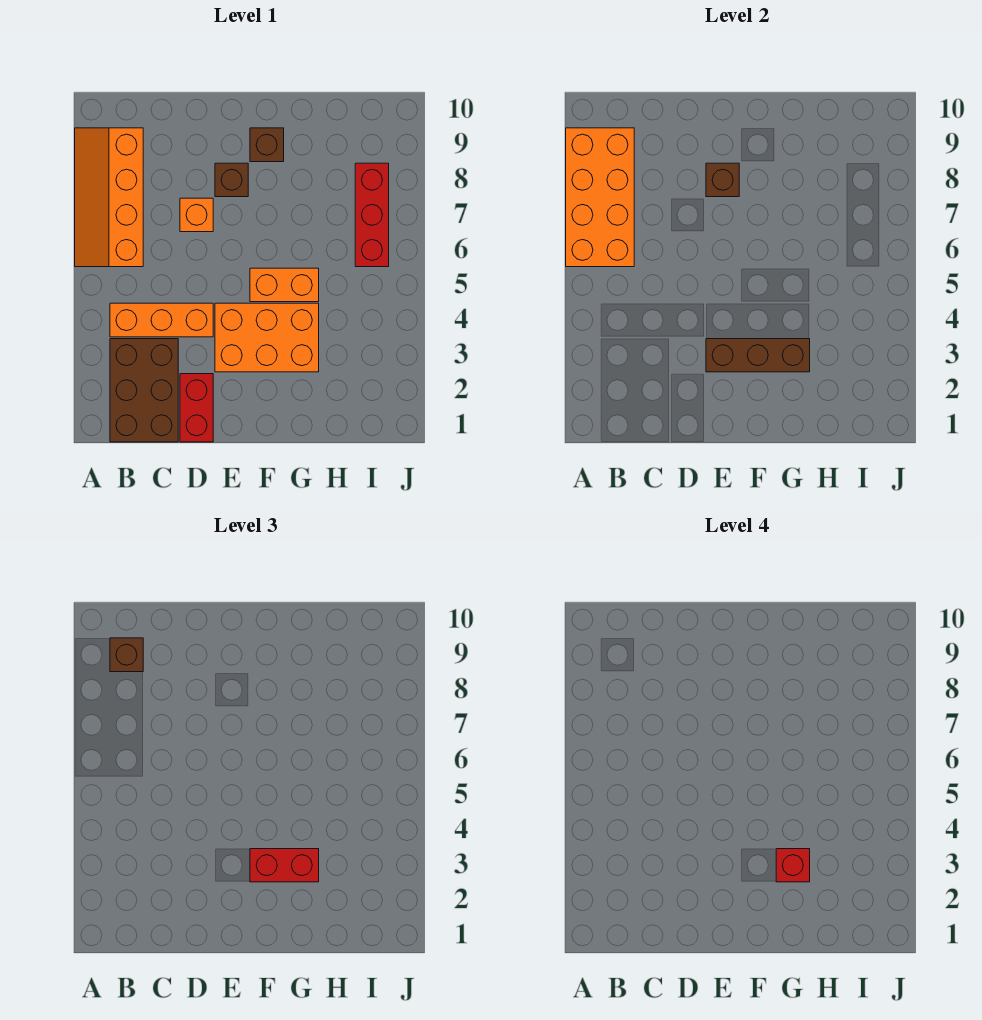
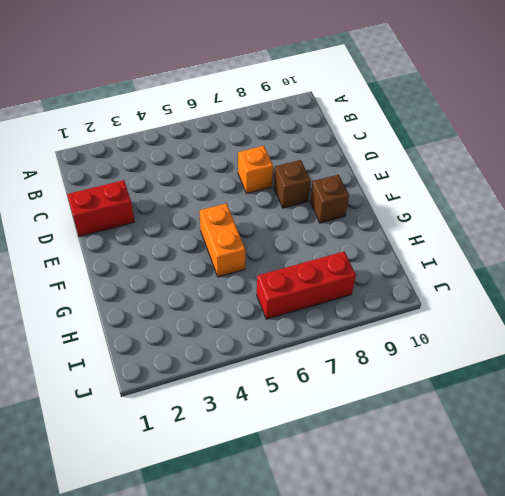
none -> orange slope A6:B9 level 1 top B
none -> brown brick B1:C3 level 1
none -> orange brick B4:D4 level 1

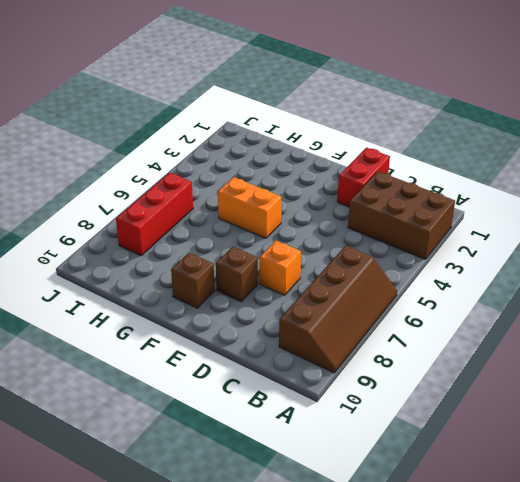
brown brick A2:C3 level 1 -> brown brick B1:C3 level 1
brown slope A6:B9 level 1 top B -> orange slope A6:B9 level 1 top B
none -> orange brick B4:D4 level 1
none -> orange brick E3:G4 level 1
none -> orange brick A6:B9 level 2

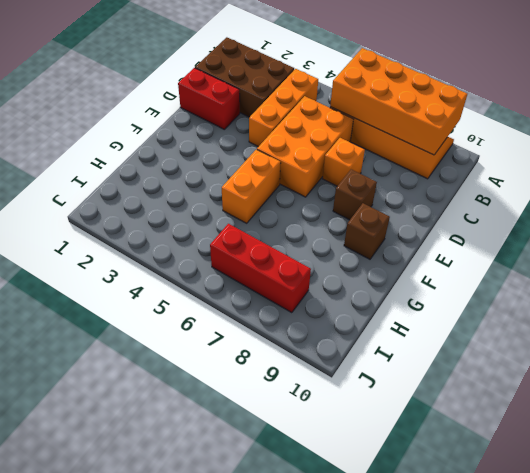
orange brick C5:E6 level 1 -> orange brick E3:G4 level 1
none -> brown brick E3:G3 level 2
none -> brown brick E8 level 2
none -> brown brick B9 level 3

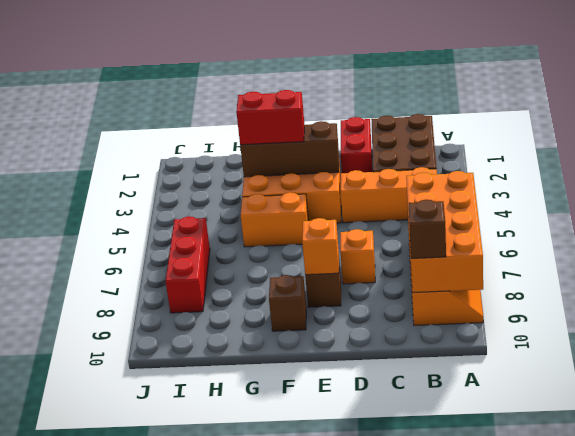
orange brick E8 level 2 -> brown brick E8 level 2
none -> red brick G3 level 4

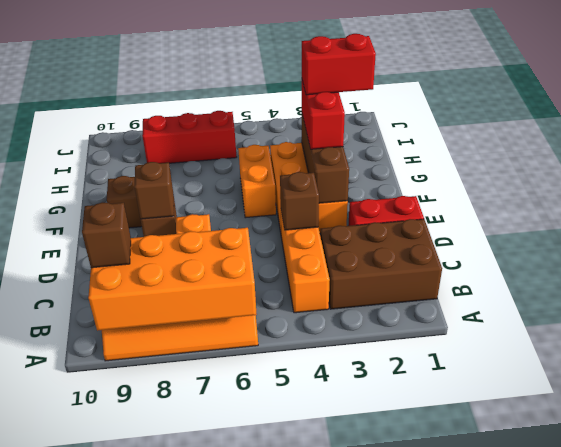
brown brick D4 level 2 -> none
red brick G2:G3 level 4 -> red brick G3 level 4

